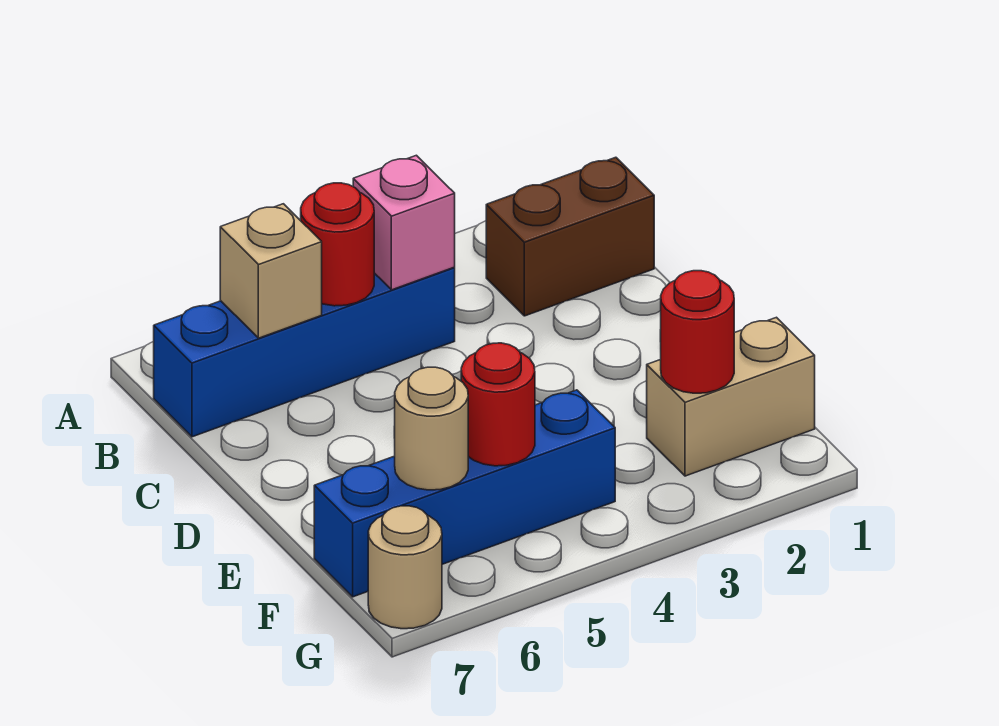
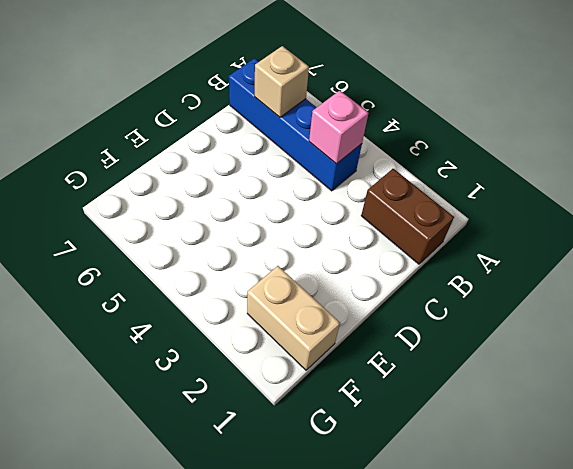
none -> blue brick F4:F7 level 1
none -> tan round brick G7 level 1

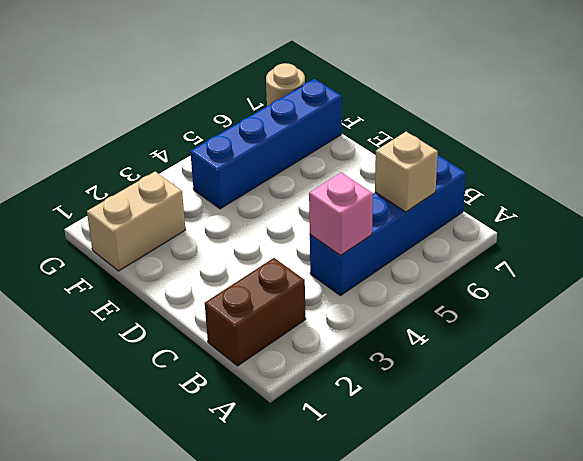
none -> red round brick B5 level 2
none -> red round brick F2 level 2

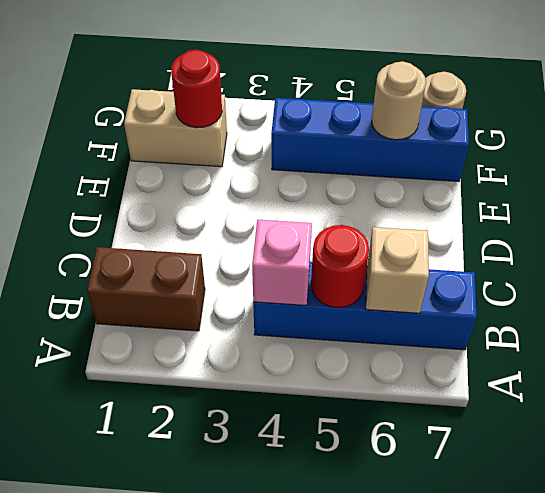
none -> red round brick F5 level 2

